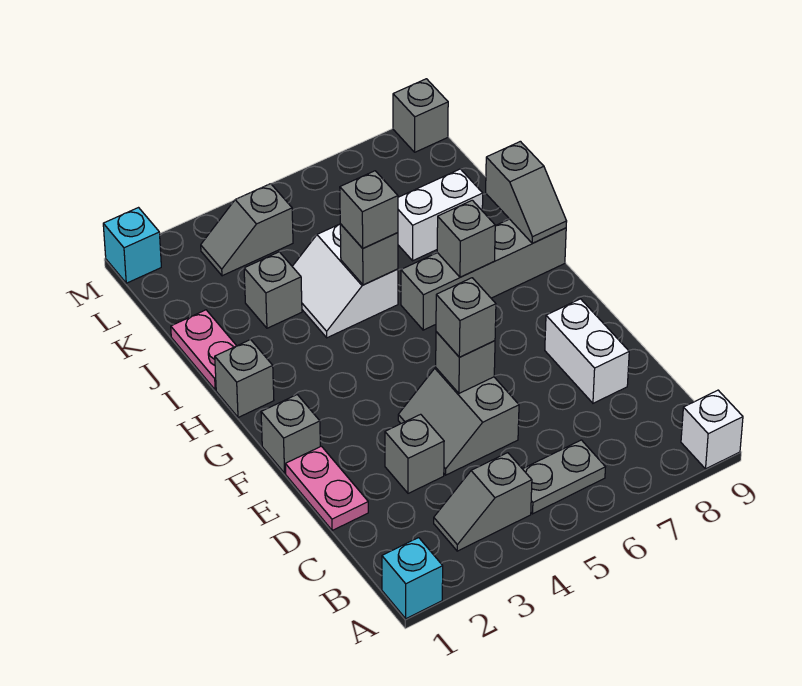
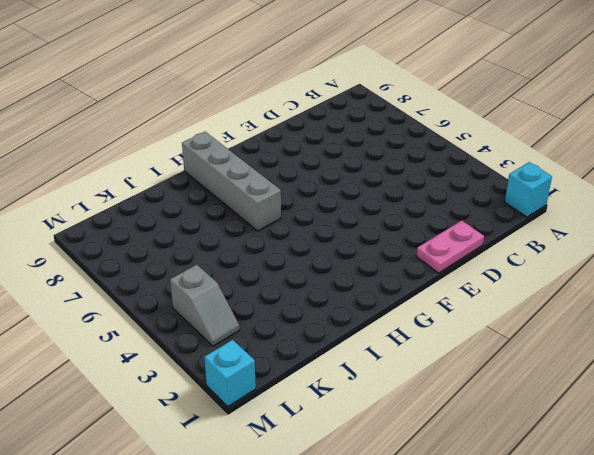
none -> white brick A9 level 1
none -> grey slope B3:B4 level 1 top 4
none -> grey plate B5:B6 level 1

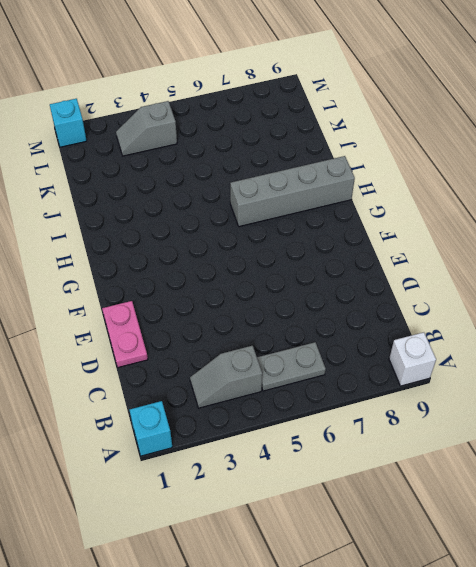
none -> grey brick D3 level 1
none -> grey slope D4:E5 level 1 top 5
none -> white brick D8:E8 level 1

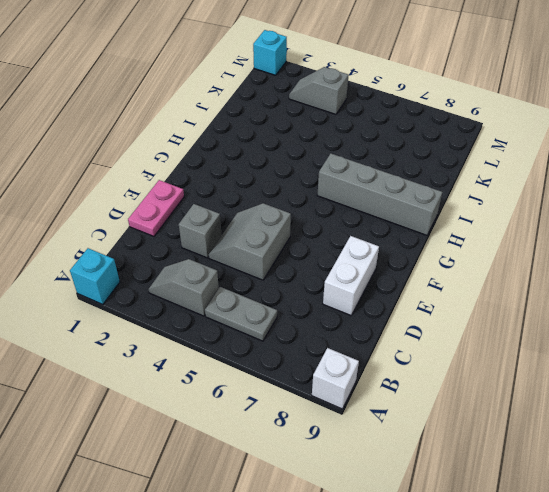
none -> grey brick F1 level 1
none -> grey brick H1 level 1
none -> pink plate I1:J1 level 1

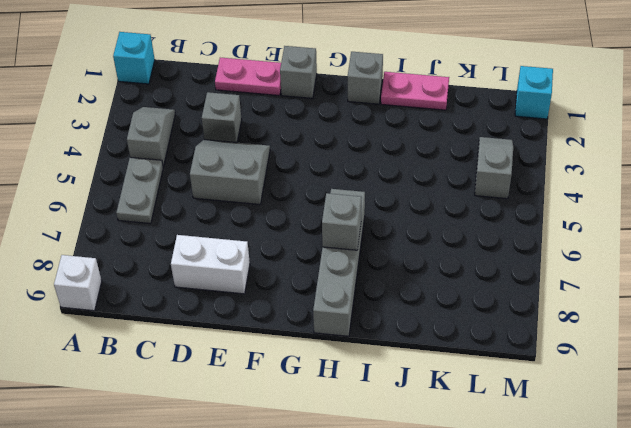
none -> white slope I4:J5 level 1 top 5
none -> grey brick J3 level 1
none -> white brick J7:J8 level 1

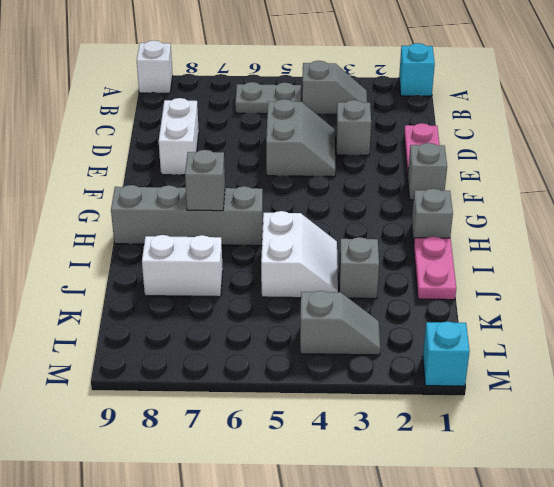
none -> grey brick M9 level 1
none -> grey brick E5 level 2
none -> grey slope H9:I9 level 2 top I

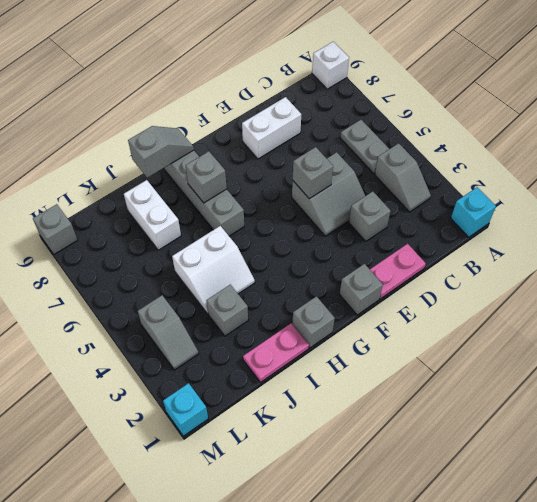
none -> grey brick I5 level 2
none -> grey brick E5 level 3
none -> grey brick I5 level 3

